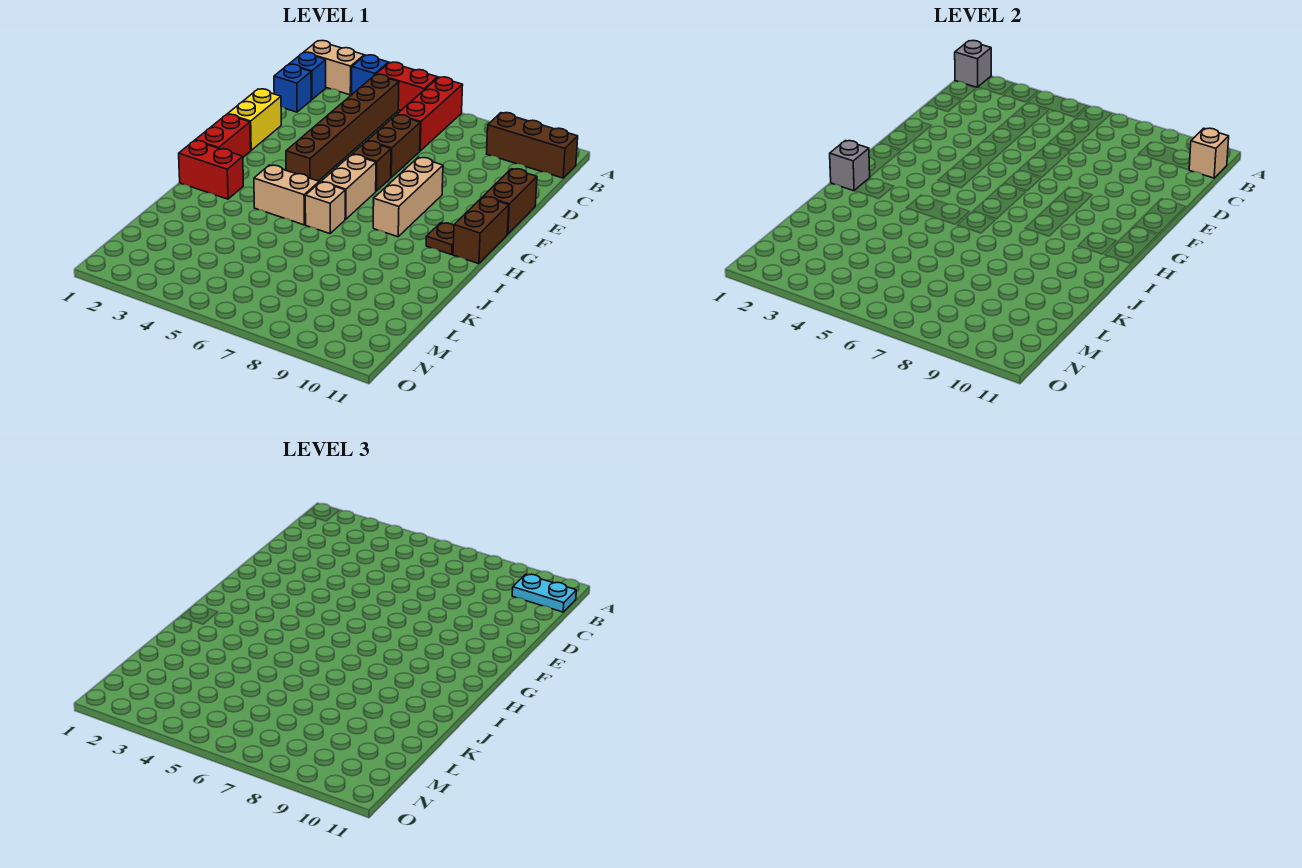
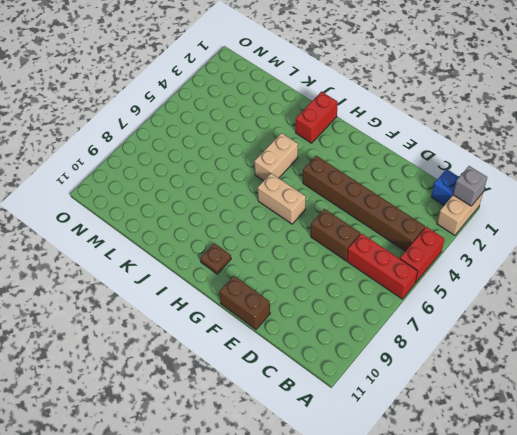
none -> blue brick A3 level 1
none -> brown brick B9:B11 level 1
none -> blue brick C1 level 1

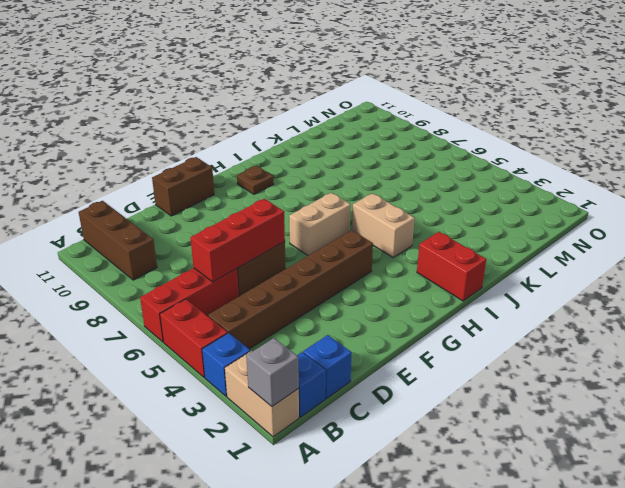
red brick C6:E6 level 2 -> none
none -> yellow brick E1:F1 level 1
none -> brown brick F6 level 1
none -> tan brick F8:H8 level 1

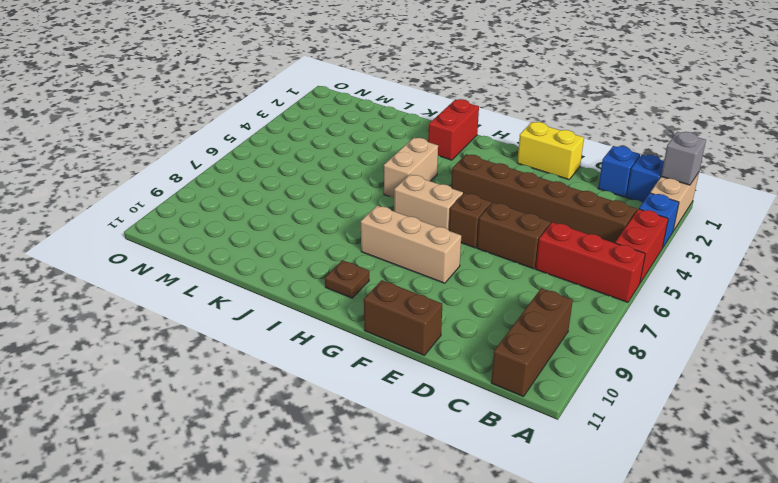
none -> red brick G1:H1 level 1
none -> brown brick G11:H11 level 1
none -> tan brick I6 level 1

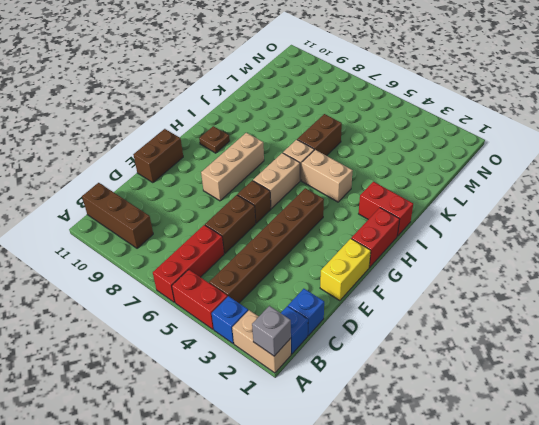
brown brick J6:K6 level 1 -> brown brick G11:H11 level 1
none -> tan brick B11 level 2
none -> grey brick I1 level 2
none -> cyan plate B10:B11 level 3

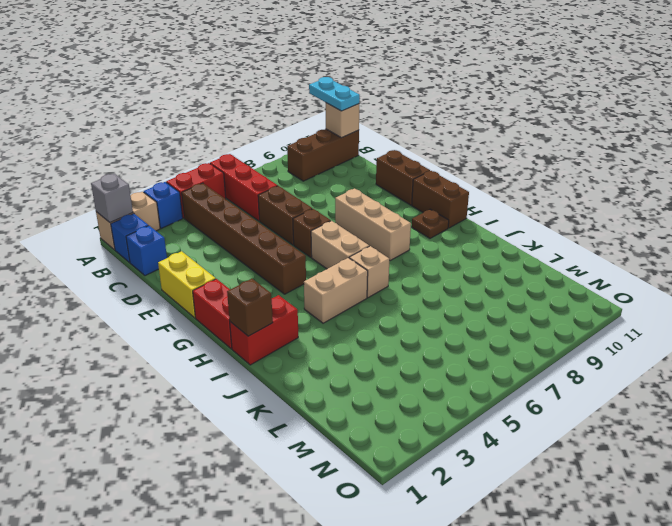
cyan plate A11:B11 level 3 -> cyan plate B10:B11 level 3
brown brick I1 level 2 -> grey brick I1 level 2

